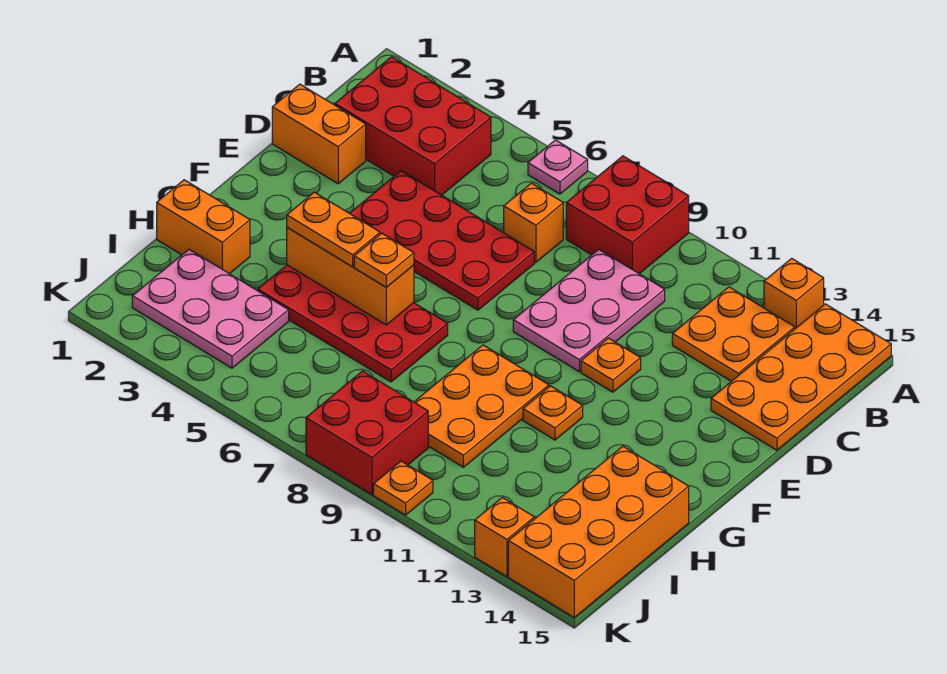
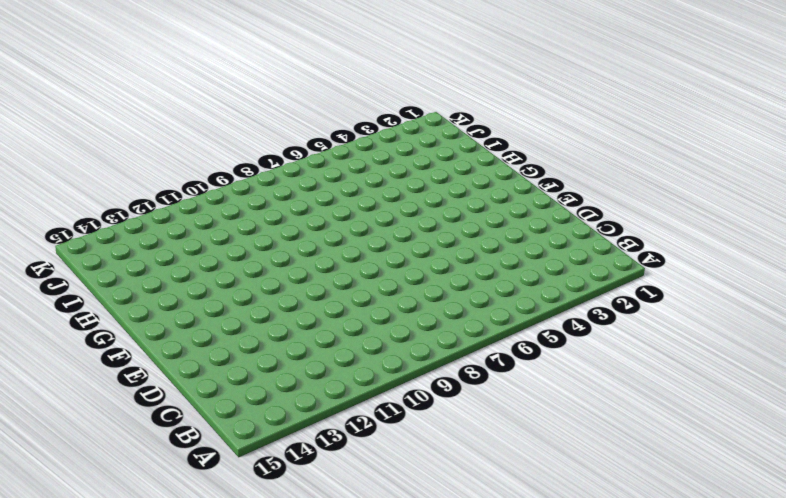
none -> pink plate A6 level 1
none -> red brick A8:B9 level 1
none -> orange brick A13 level 1

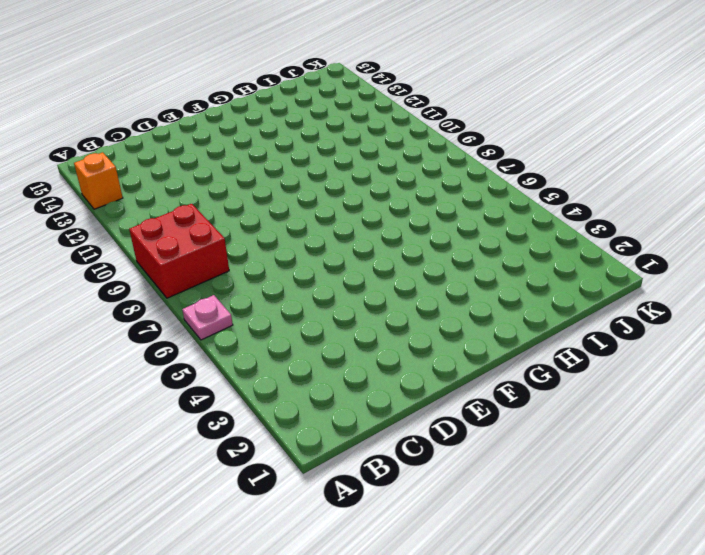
none -> orange plate A14:D15 level 1
none -> red brick B2:C4 level 1
none -> orange plate B12:C13 level 1

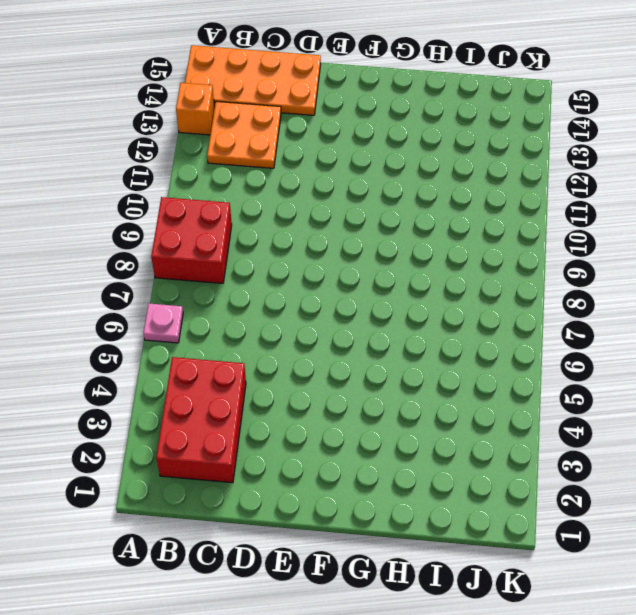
none -> orange brick C7 level 1
none -> pink plate C9:E10 level 1
none -> orange brick D1:D2 level 1

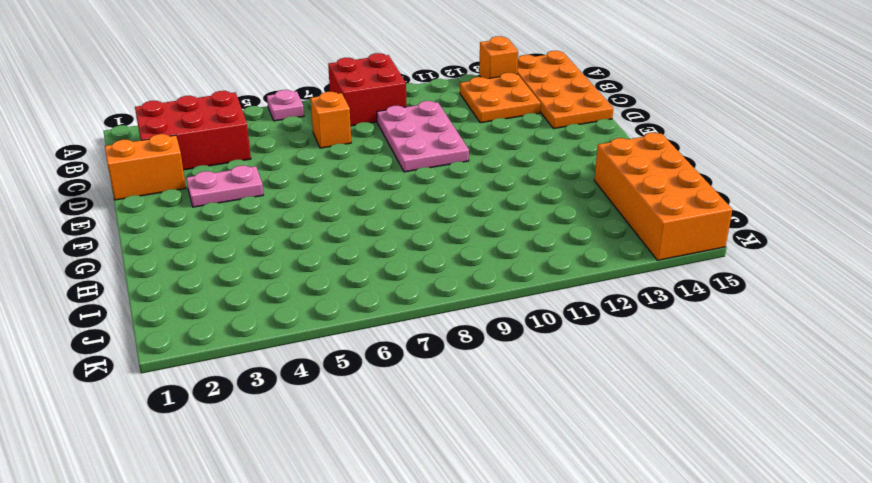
pink plate E3:E4 level 1 -> red plate D4:E7 level 1
none -> orange plate E11 level 1
none -> red plate G4:H7 level 1
none -> orange plate G9:I10 level 1

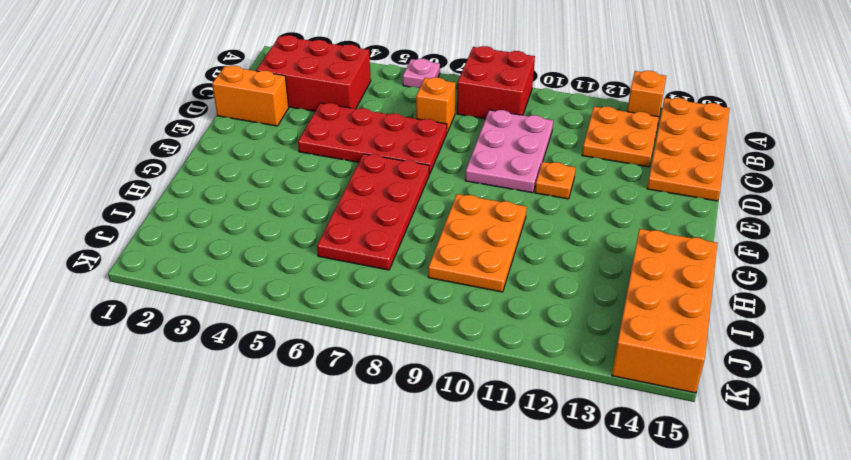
red plate F6:I7 level 1 -> red plate G4:H7 level 1
none -> orange plate G11 level 1
none -> orange brick H1:H2 level 1
none -> pink plate I2:J4 level 1

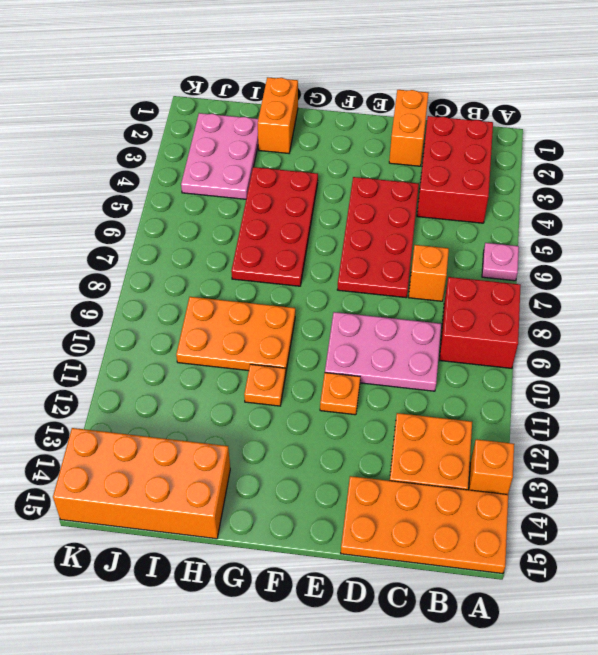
none -> red brick J8:K9 level 1
none -> orange plate K10 level 1
none -> orange brick K13 level 1

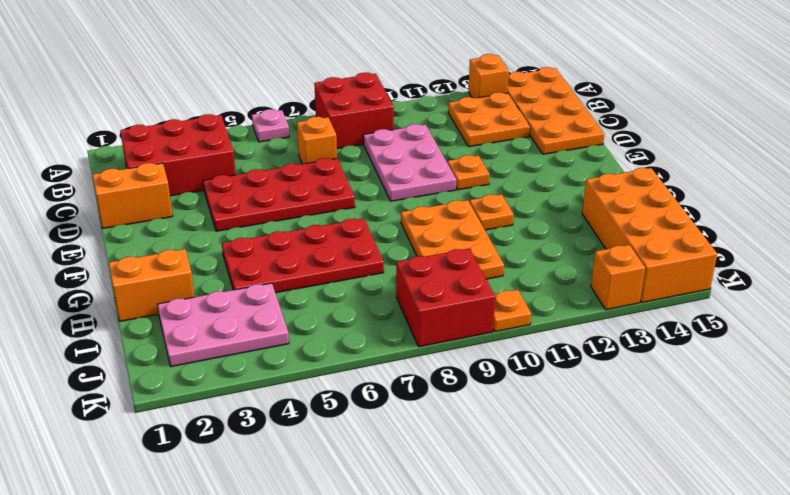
none -> orange brick G4:G6 level 2
none -> orange plate G4:G5 level 3
none -> orange plate G6 level 3

